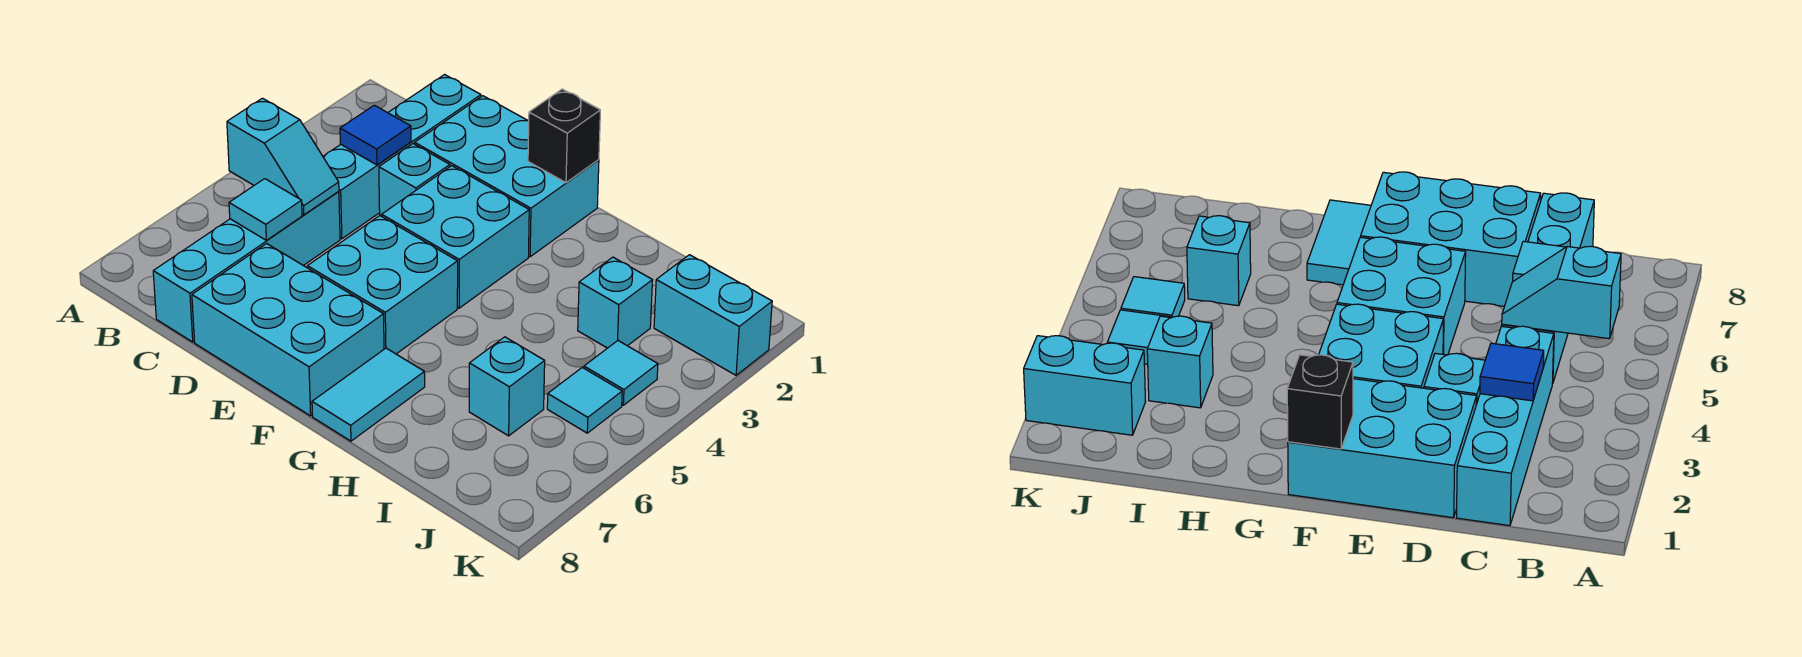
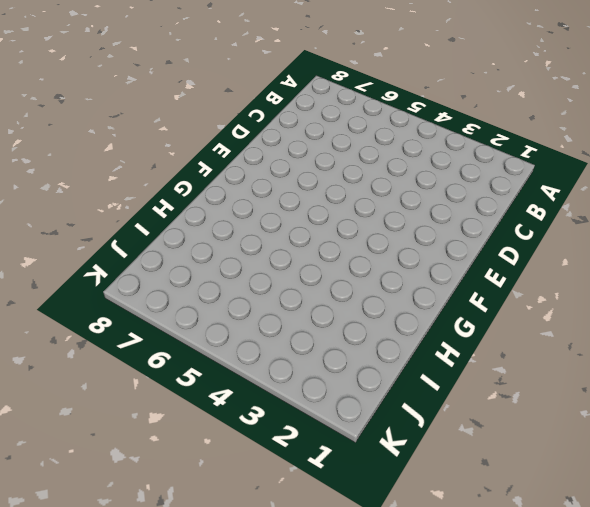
none -> cyan brick C1:C4 level 1
none -> cyan brick C5:C8 level 1
none -> cyan brick D1:F2 level 1

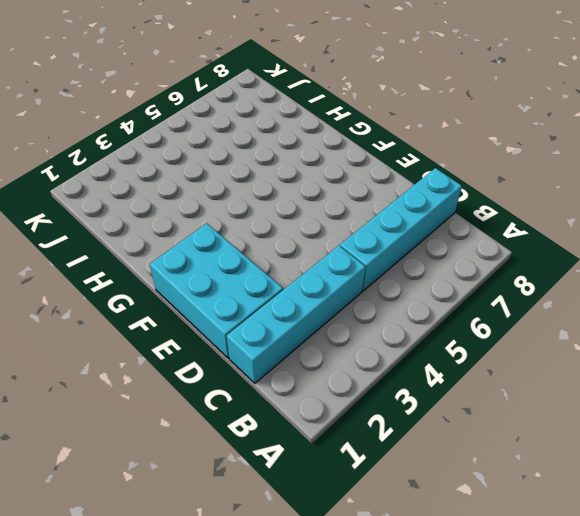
none -> cyan brick D3 level 1
none -> cyan brick D7:F8 level 1
none -> cyan brick E3:F4 level 1

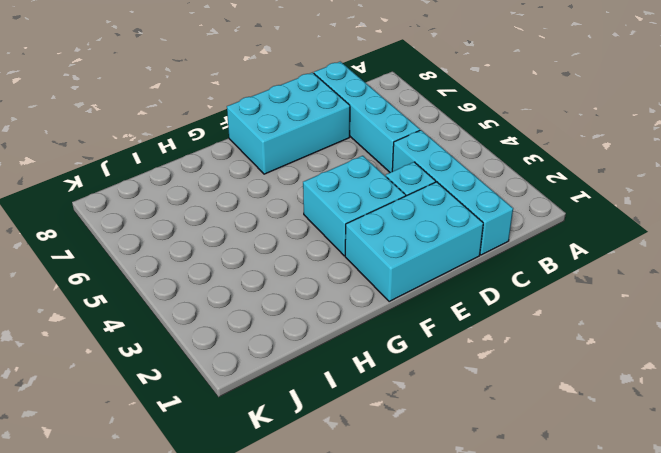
none -> cyan brick E5:F6 level 1
none -> cyan tile G7:G8 level 1
none -> cyan brick I3 level 1

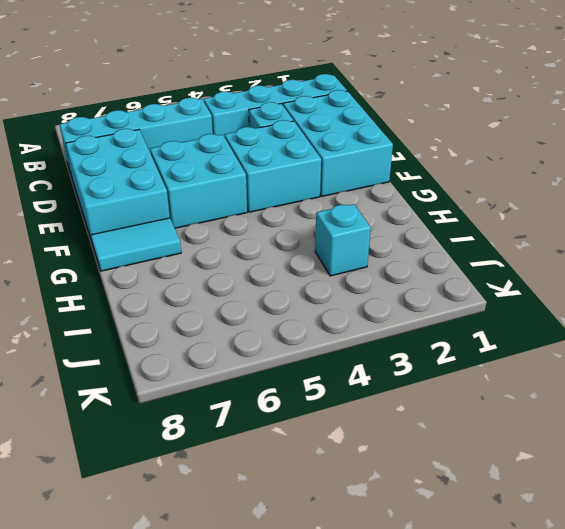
none -> cyan brick I6 level 1
none -> cyan brick J2:K2 level 1
none -> cyan tile J4 level 1

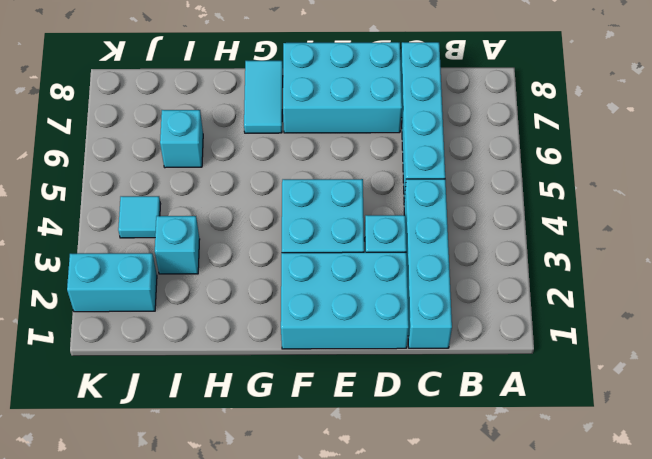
none -> cyan brick E5:F6 level 1
none -> cyan tile J5 level 1
none -> cyan slope B5:C5 level 2 top B

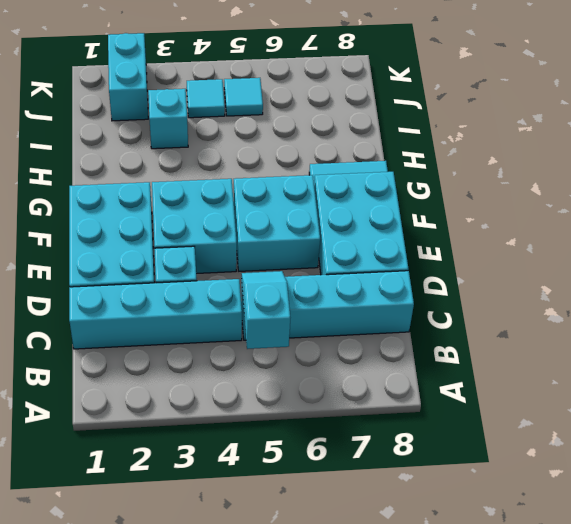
none -> cyan brick I6 level 1
none -> blue tile C3 level 2
none -> cyan tile C6 level 2

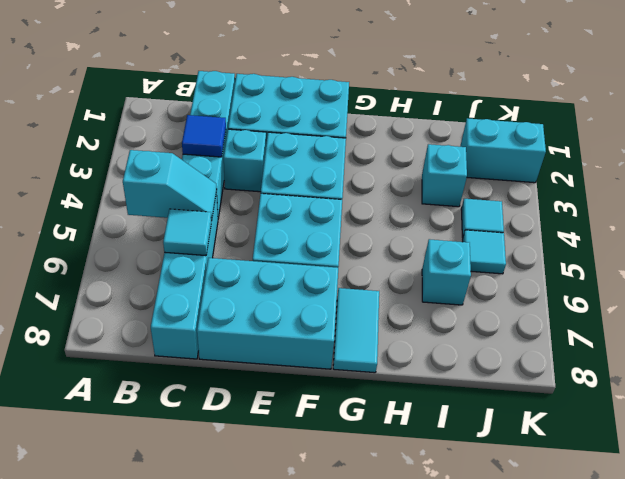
none -> black brick F1 level 2

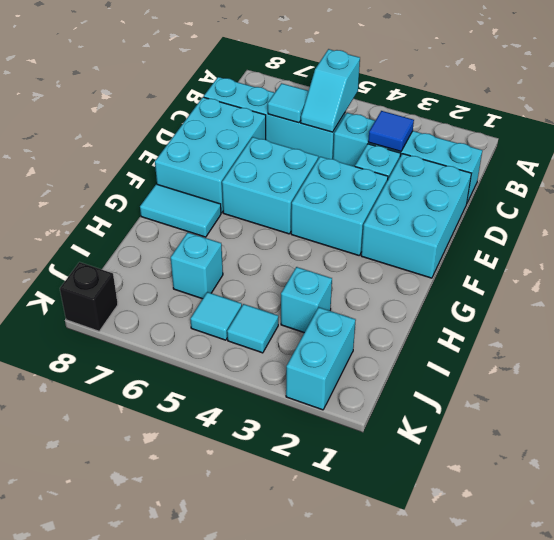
black brick K8 level 1 -> black brick F1 level 2

